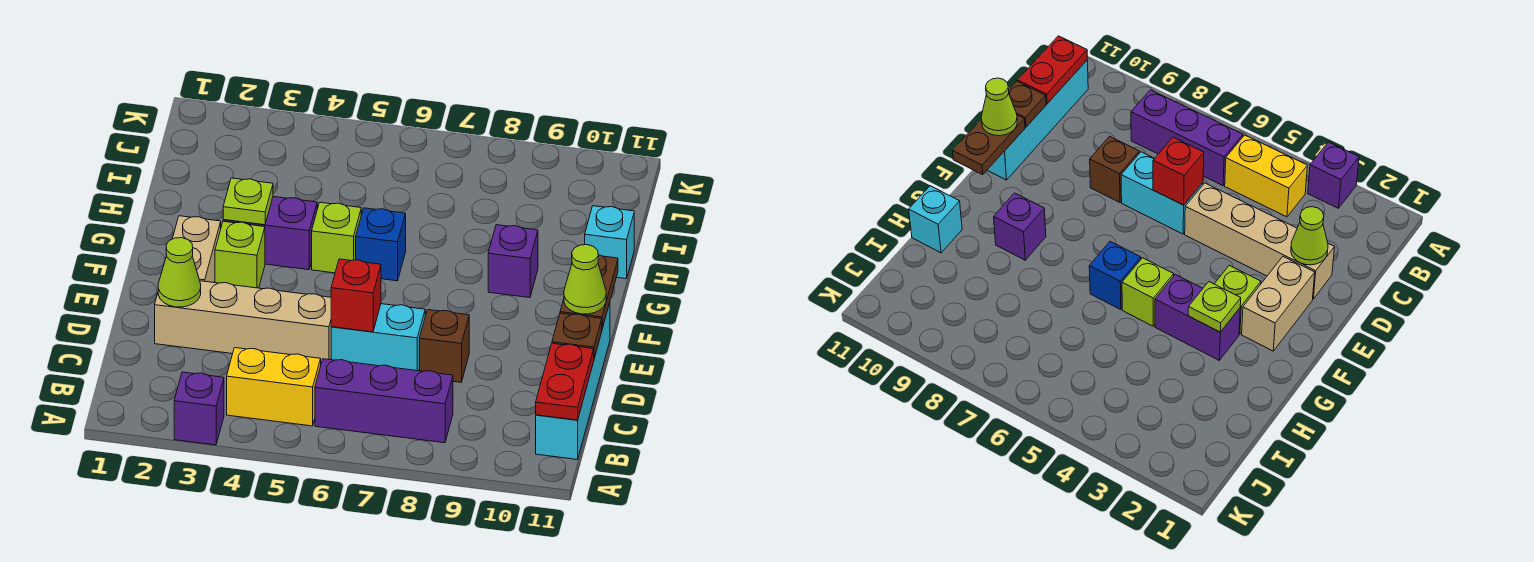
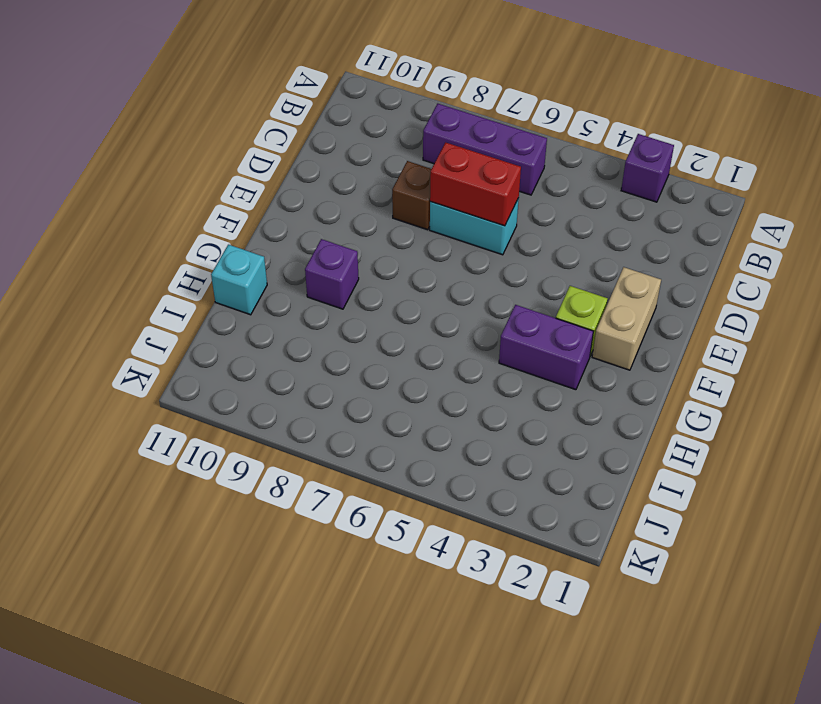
red brick D6:D7 level 2 -> red brick D6 level 2
none -> yellow brick B4:B5 level 1
none -> cyan brick B11:E11 level 1
none -> tan brick D2:D5 level 1

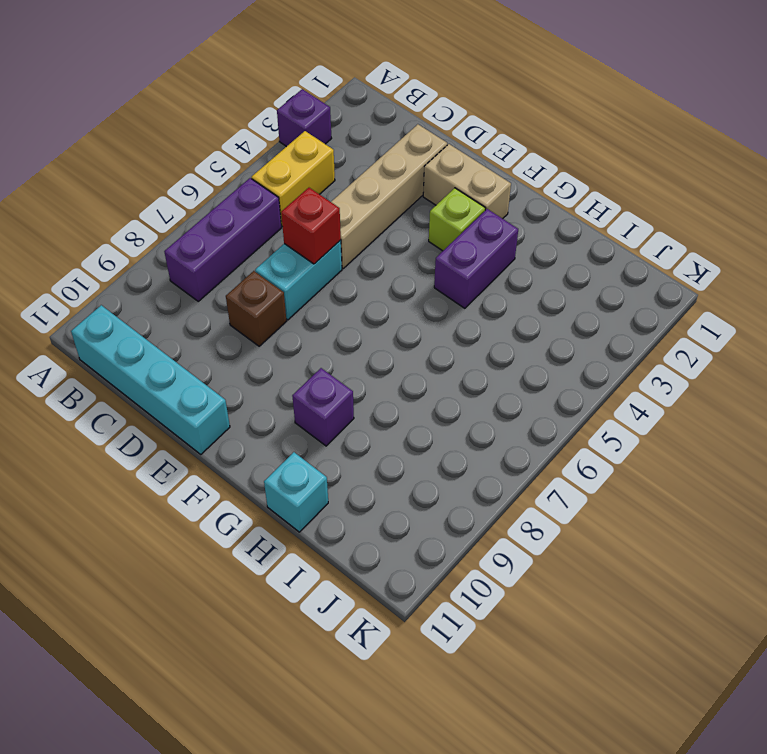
none -> lime brick G5 level 1
none -> blue brick G6 level 1
none -> red plate B11:C11 level 2

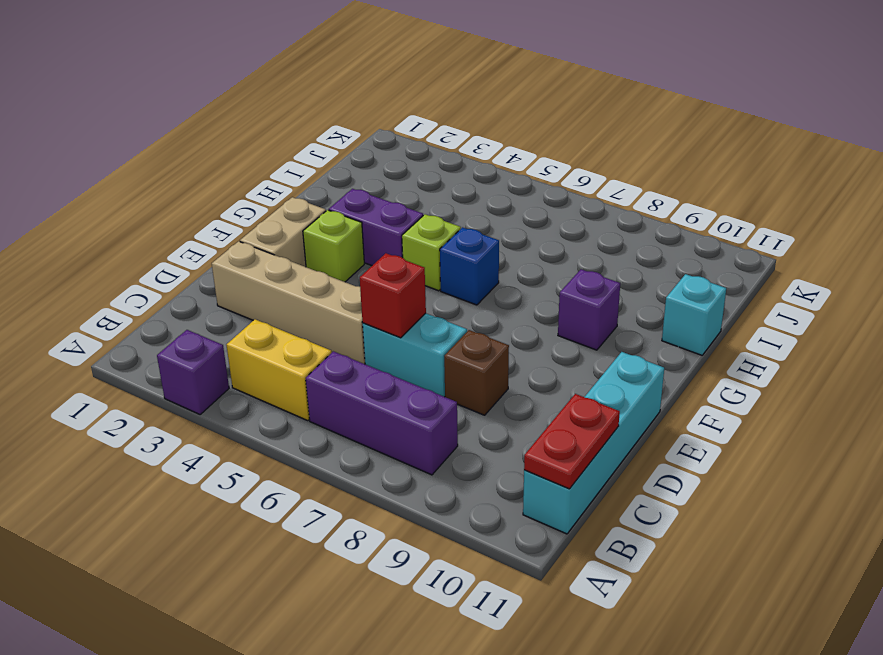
none -> lime cone D2 level 2
none -> brown plate D11 level 2
none -> brown plate E11:F11 level 2

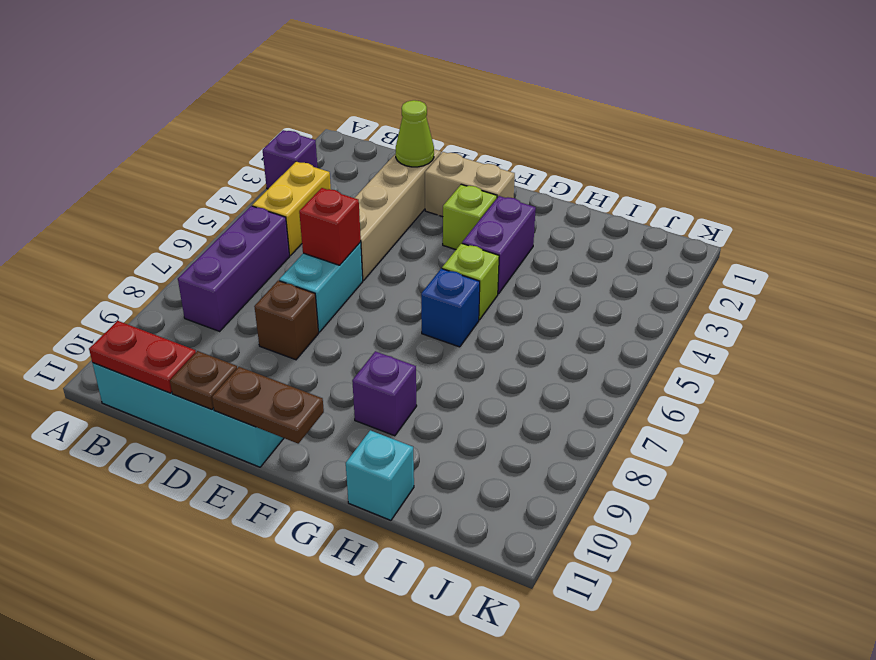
none -> lime plate G3 level 2
none -> lime cone E11 level 3

